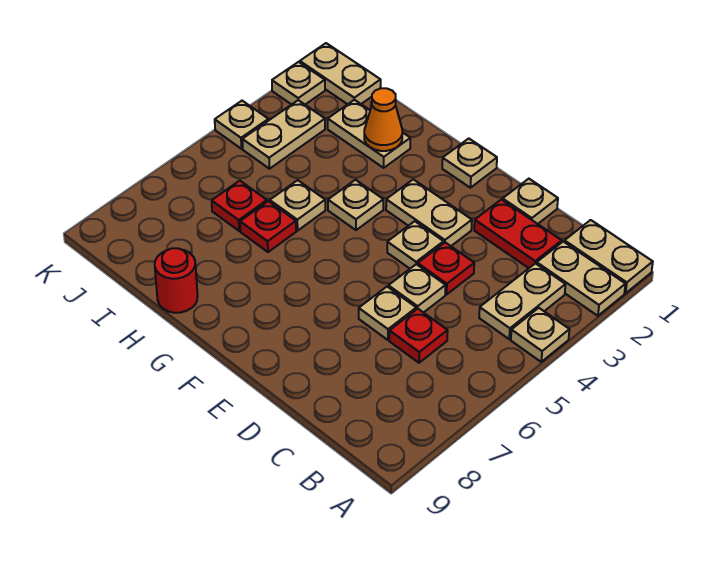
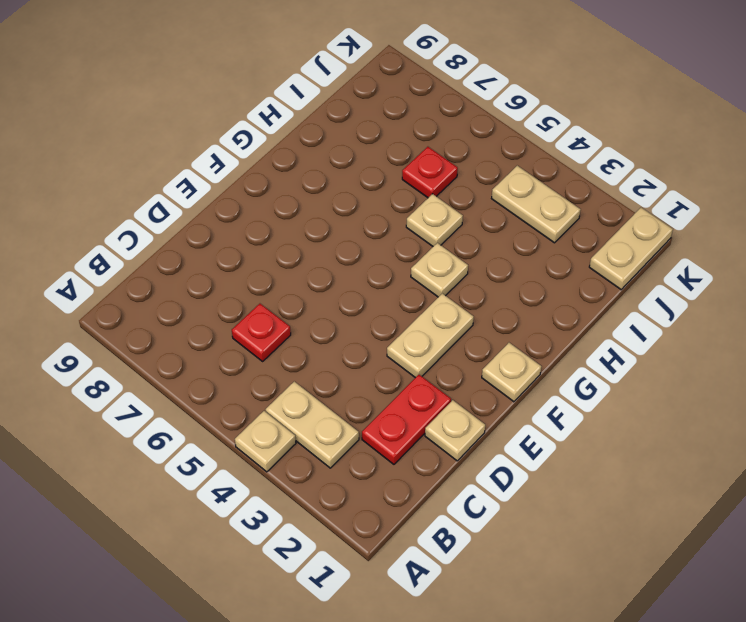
none -> tan plate A1:B1 level 1
none -> tan plate A2:B2 level 1
none -> red plate D4 level 1

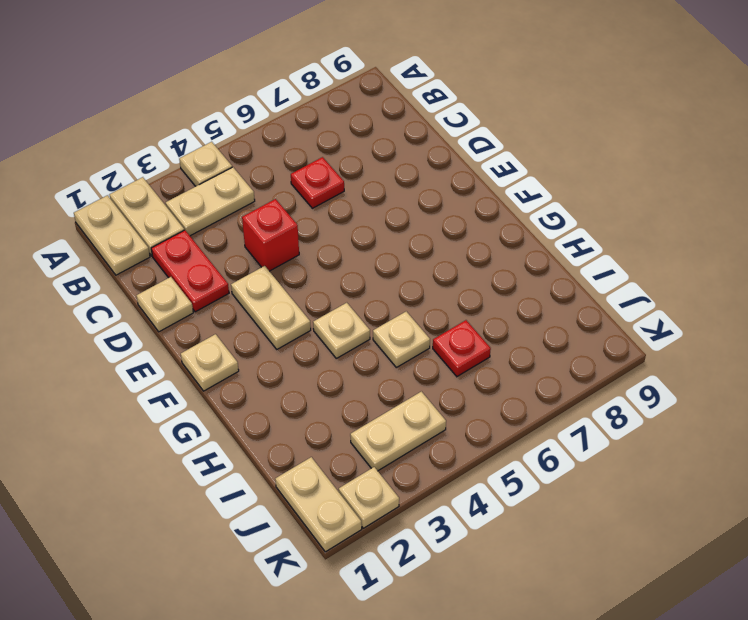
red brick D4 level 1 -> red plate D4 level 1
none -> tan plate D5 level 1
none -> tan plate D6 level 1
none -> tan plate E4 level 1

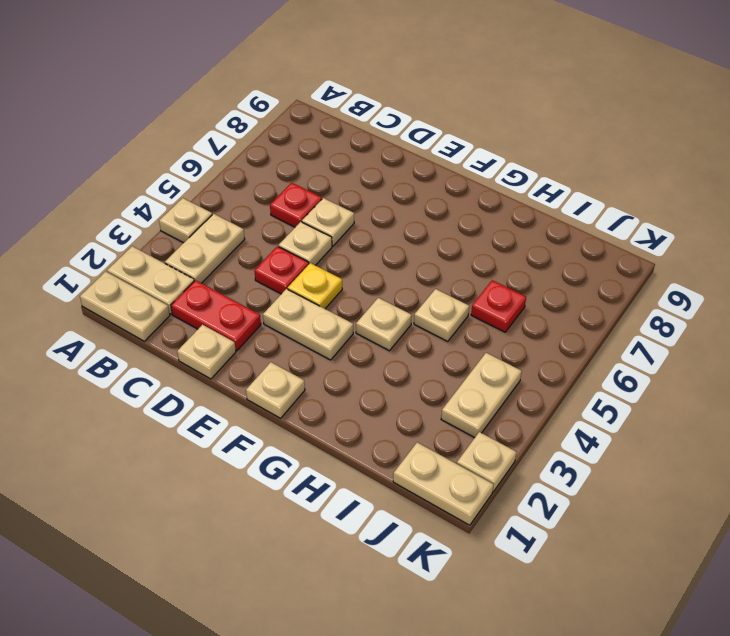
yellow plate E4 level 1 -> tan plate E4 level 1
none -> tan plate H2:I2 level 1
none -> red plate H6 level 1
none -> red round brick H9 level 1

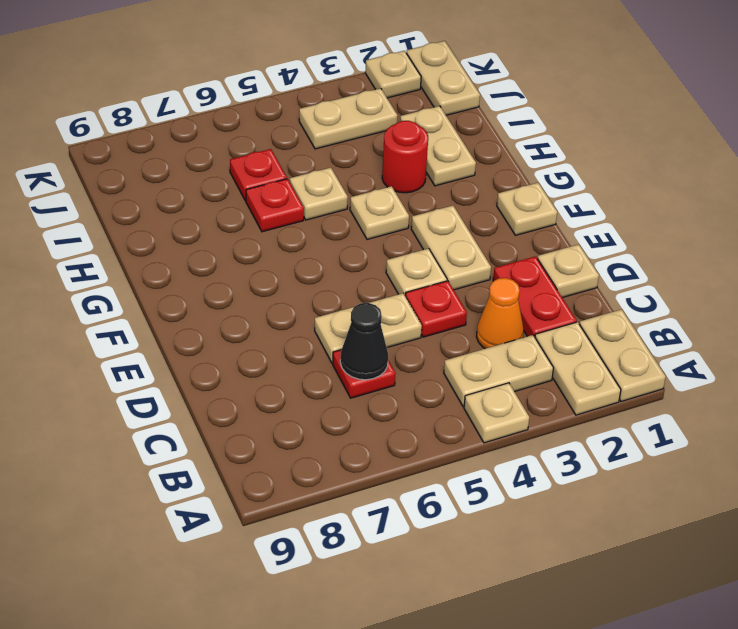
orange cone C3 level 1 -> orange cone H2 level 2
black cone C6 level 2 -> none
red round brick H3 level 1 -> red round brick H9 level 1
none -> tan plate K4 level 1

